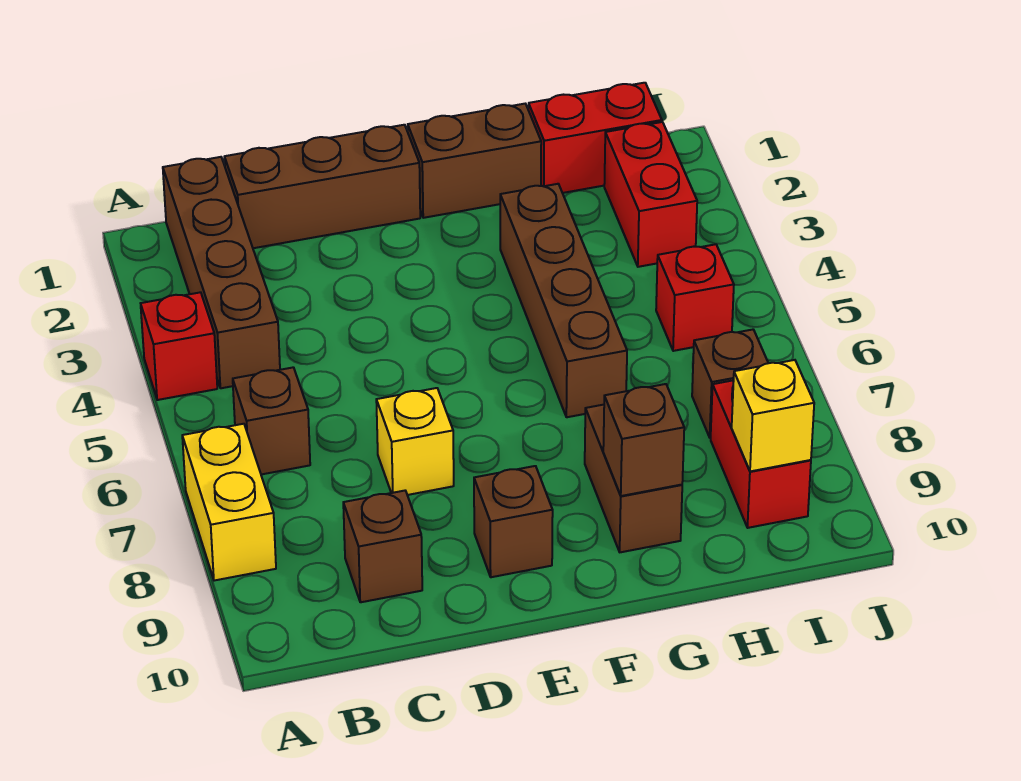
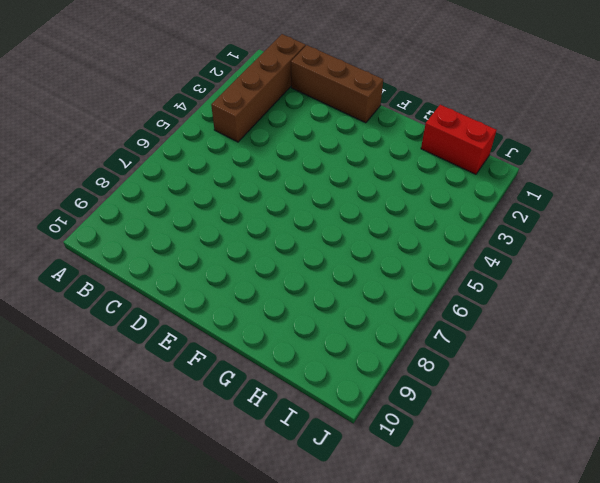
none -> red brick A4 level 1
none -> yellow brick A7:A8 level 1
none -> brown brick B6 level 1

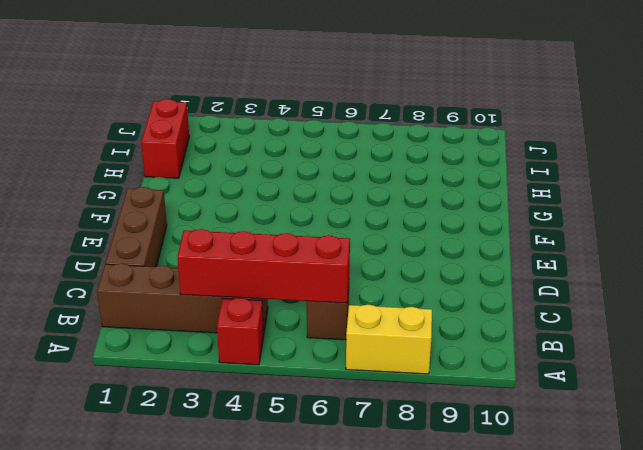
red brick B3:B6 level 2 -> none
none -> brown brick C9 level 1
none -> yellow brick D7 level 1
none -> brown brick E9 level 1

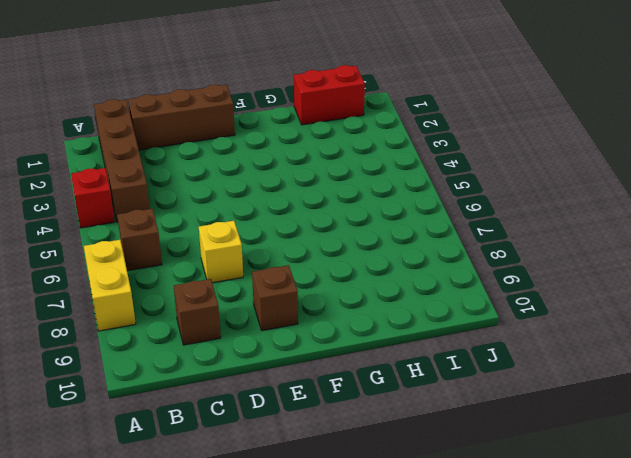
none -> brown brick F1:G1 level 1
none -> brown brick G3:G6 level 1
none -> brown brick G8:G9 level 1

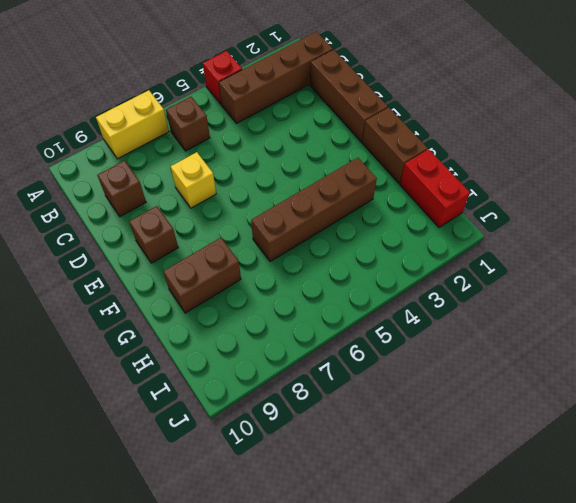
none -> red brick I2:I3 level 1
none -> red brick I5 level 1
none -> brown brick I7 level 1

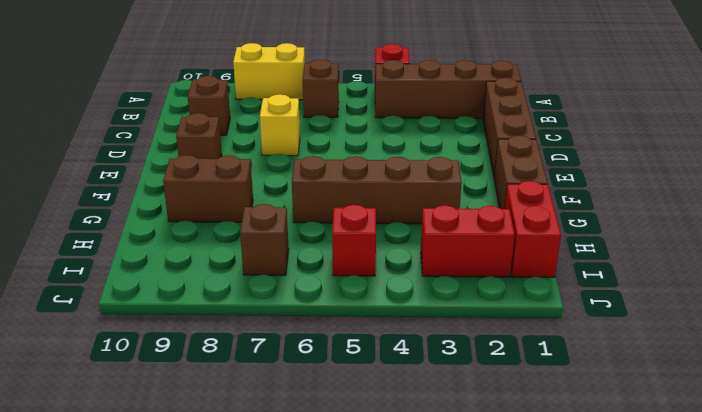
none -> red brick I8:I9 level 1
none -> brown brick G9 level 2
none -> yellow brick I9 level 2

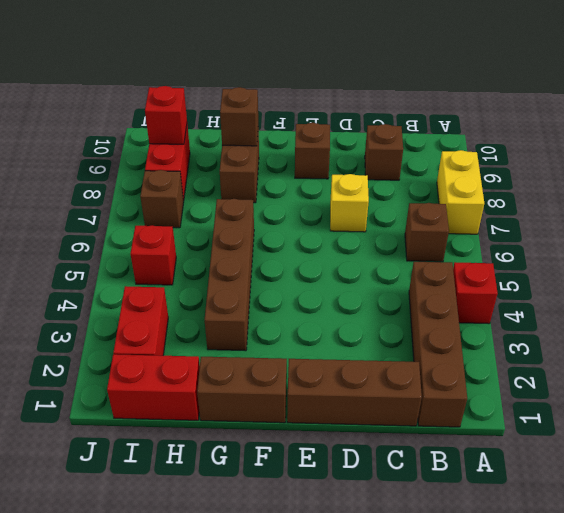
red brick I9 level 2 -> yellow brick I9 level 2

